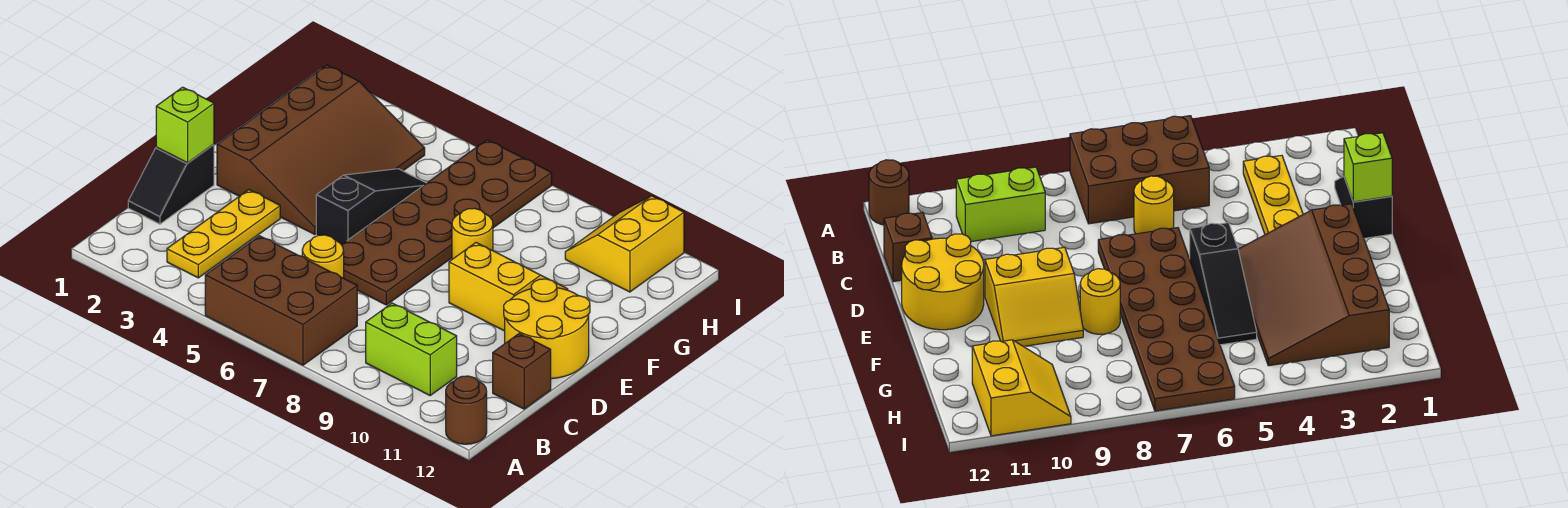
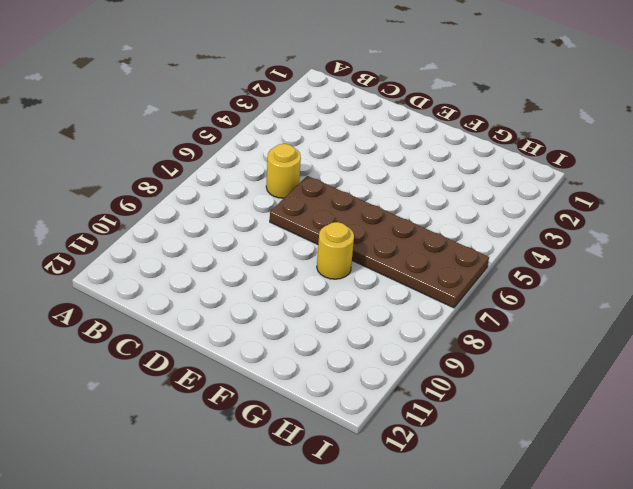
none -> brown brick A5:B7 level 1
none -> brown round brick A12 level 1
none -> yellow plate B3:D3 level 1

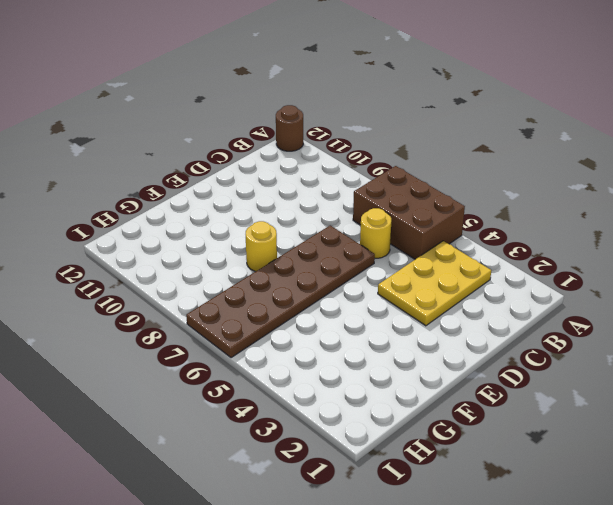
yellow plate B3:D4 level 1 -> yellow plate B3:D3 level 1
none -> lime brick B9:B10 level 1
none -> black slope C1:D1 level 1 top D
none -> brown brick C12 level 1

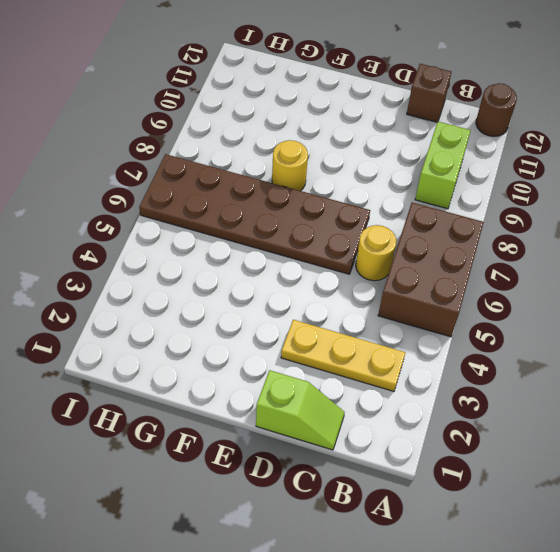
lime slope C1:D1 level 1 top D -> black slope C1:D1 level 1 top D
none -> yellow round brick D11:E12 level 1
none -> brown slope E2:H4 level 1 top 2
none -> black slope E5:G5 level 1 top E

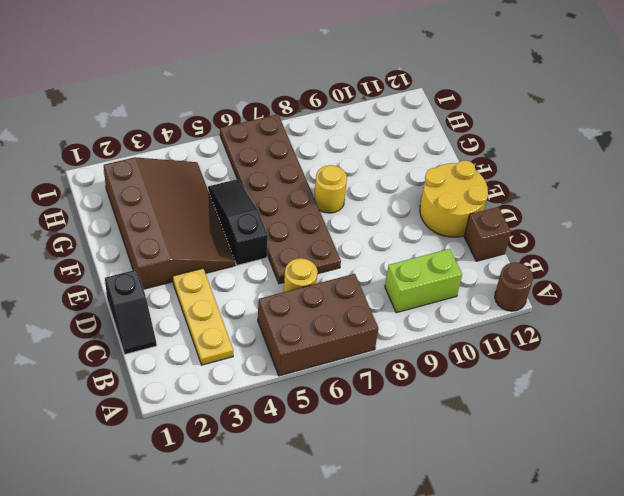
none -> yellow slope E9:F10 level 1 top E
none -> yellow slope H10:I11 level 1 top 11
none -> lime brick D1 level 2

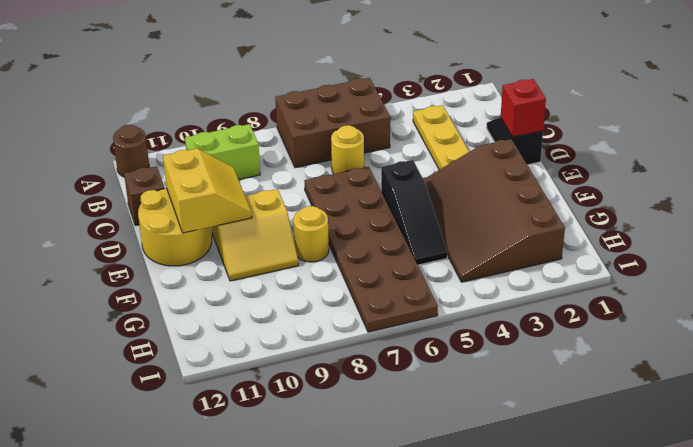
red brick D1 level 2 -> lime brick D1 level 2
yellow slope D10:E11 level 2 top 11 -> yellow slope H10:I11 level 1 top 11

